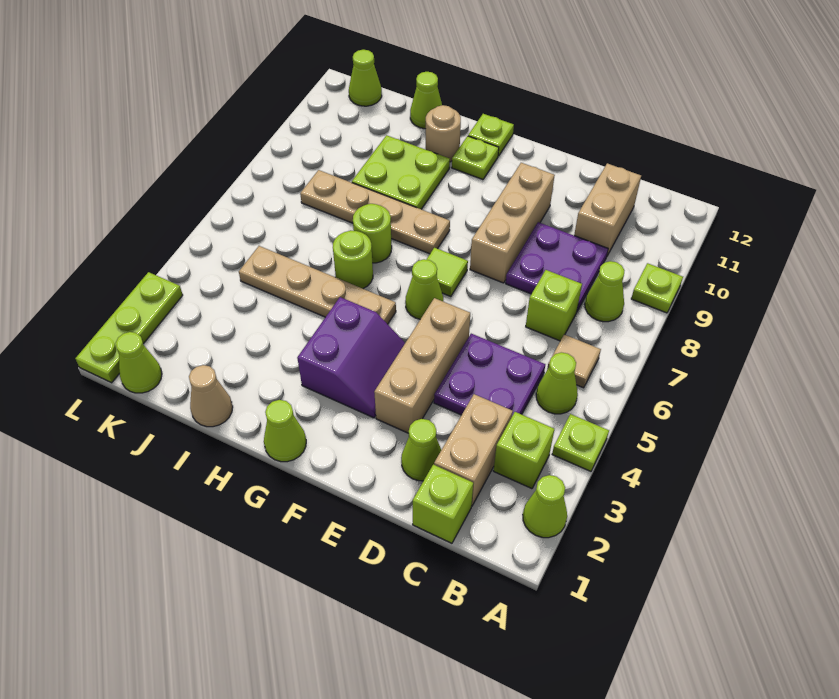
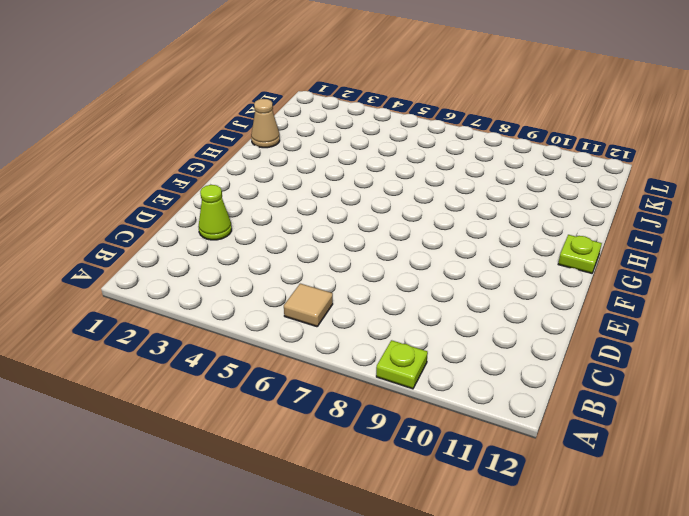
none -> lime cone A2 level 1
none -> lime plate A4 level 1
none -> lime brick B3 level 1
none -> lime cone B5 level 1

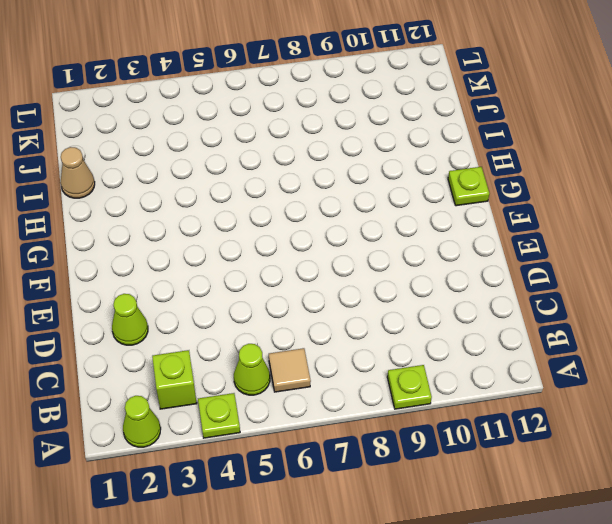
none -> lime cone B8 level 1
none -> lime brick C1 level 1
none -> tan brick C2:C3 level 1
none -> purple plate C4:D5 level 1

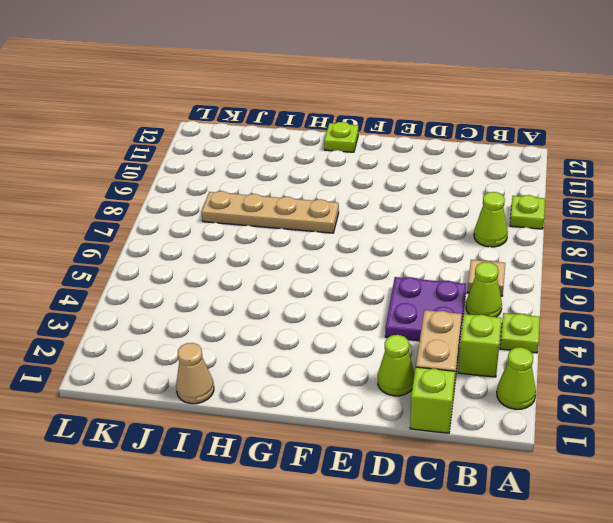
none -> lime brick C7 level 1
none -> purple plate C8:D9 level 1
none -> tan brick C10:C11 level 1
none -> tan brick E3:E5 level 1

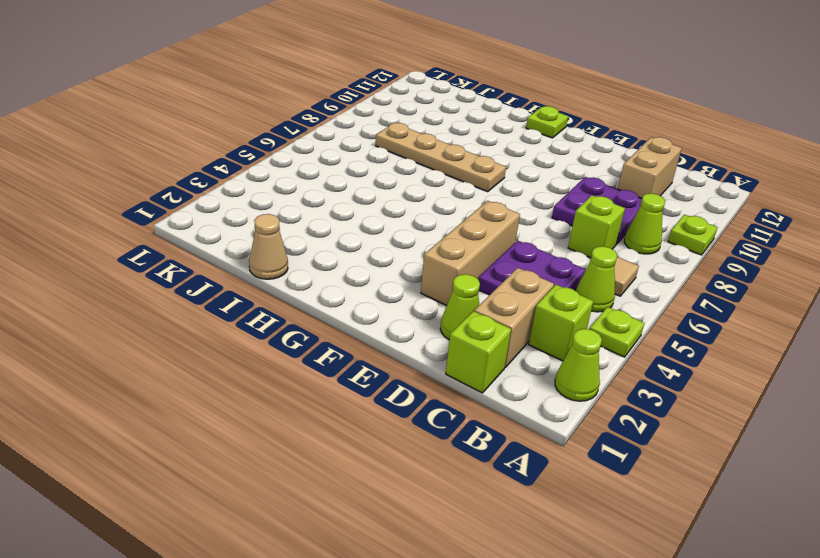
none -> tan brick E8:E10 level 1
none -> purple slope F3:G4 level 1 top G
none -> lime cone F6 level 1
none -> lime tile F7 level 1

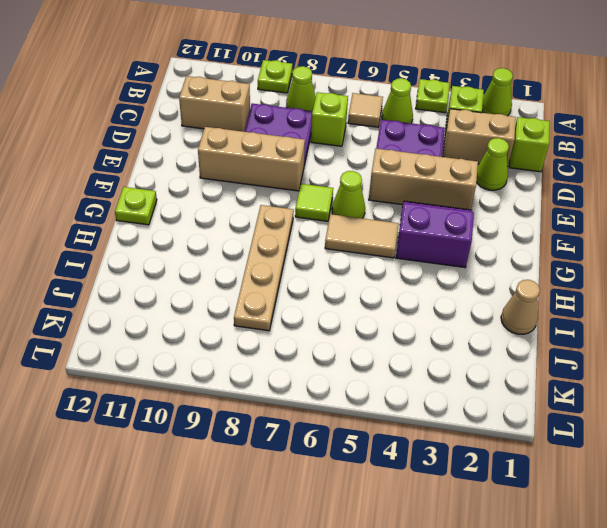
tan tile G5:G6 level 1 -> tan plate G5:J5 level 1
none -> lime cone G1 level 1
none -> lime plate G11 level 1
none -> lime round brick H6 level 1
none -> lime round brick H7 level 1

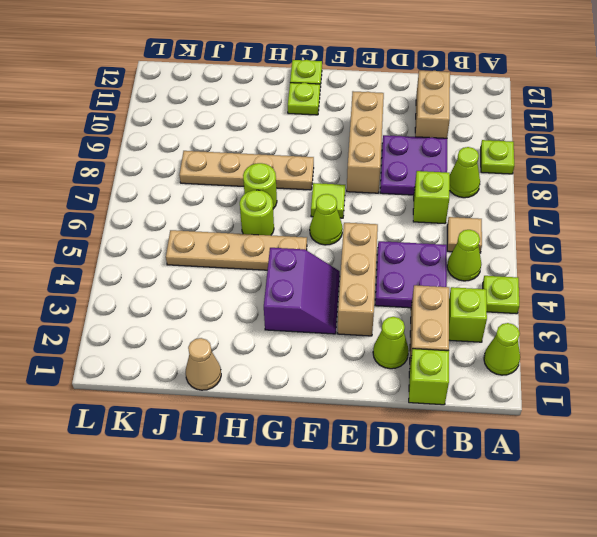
none -> lime cone G1 level 1
none -> lime plate H9:I10 level 1
none -> tan round brick H11 level 1
none -> lime cone I12 level 1

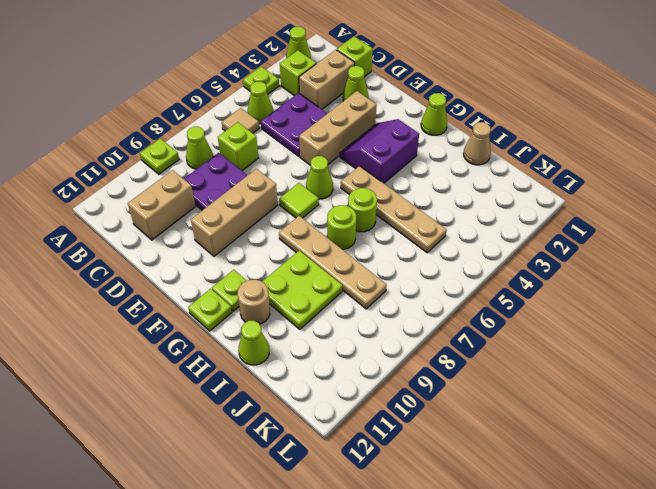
none -> lime cone K1 level 1
none -> lime cone K12 level 1
none -> lime plate L1:L3 level 1

